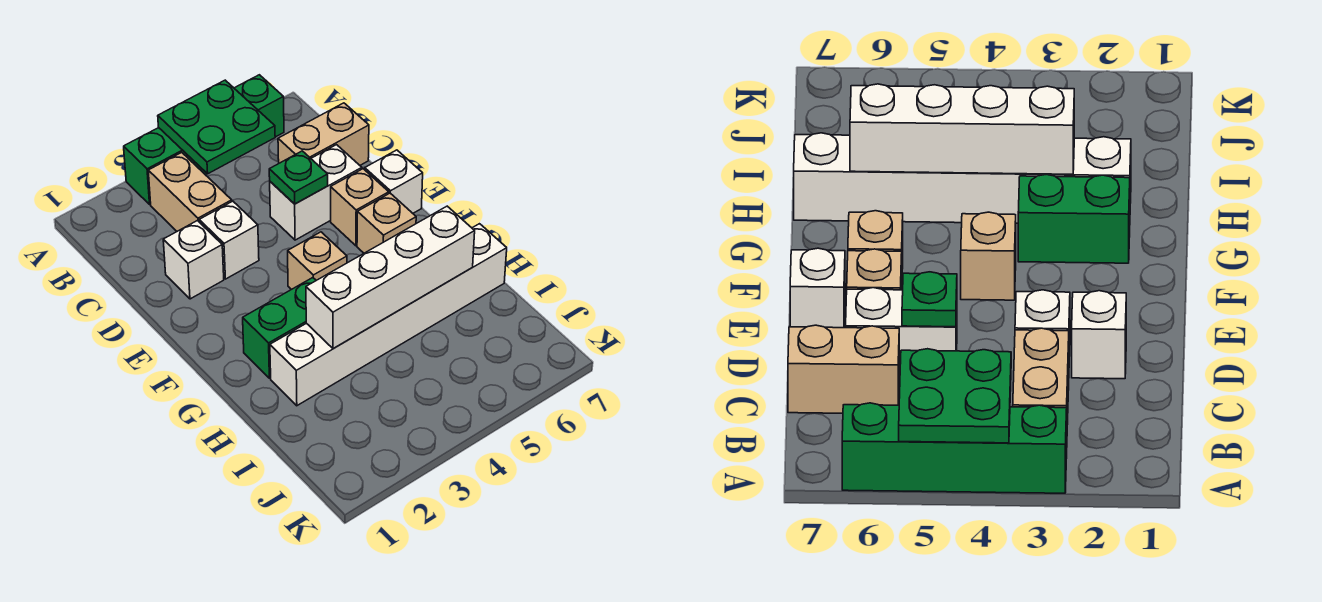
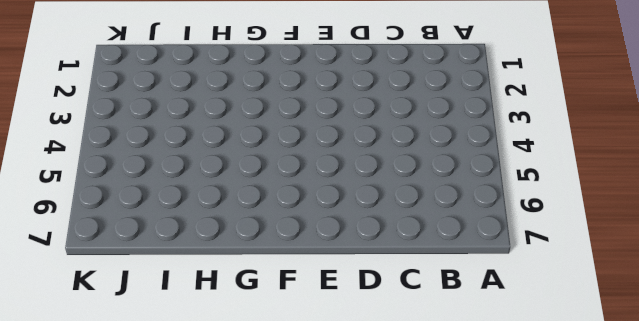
none -> green brick A3:A6 level 1
none -> tan brick B3:C3 level 1
none -> tan brick C6:C7 level 1

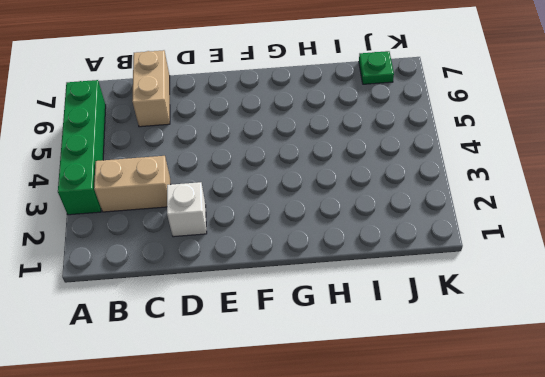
green plate J7 level 1 -> green plate D5 level 2
none -> white brick D3 level 1
none -> white brick D5:D6 level 1
none -> tan brick E6 level 1

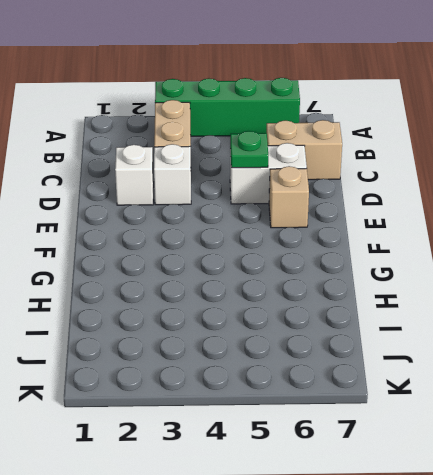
none -> white brick E7 level 1
none -> tan brick F4 level 1
none -> tan brick F6 level 1

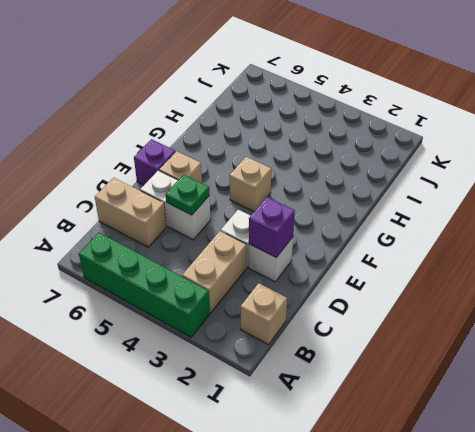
tan brick B1 level 1 -> tan brick F6 level 1
purple brick D2 level 2 -> none
purple brick E7 level 1 -> white brick E7 level 1
none -> green brick G2:G3 level 1
none -> white brick H2:H7 level 1
none -> green plate A4:B5 level 2

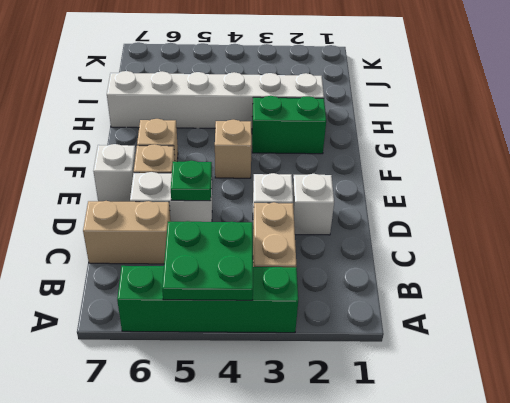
none -> white brick H3:H6 level 2

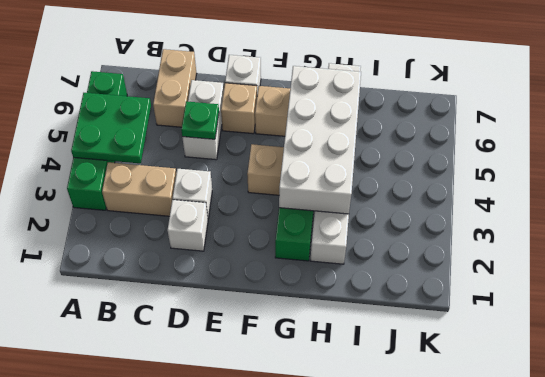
white brick G3:H6 level 2 -> white brick H3:H6 level 2

